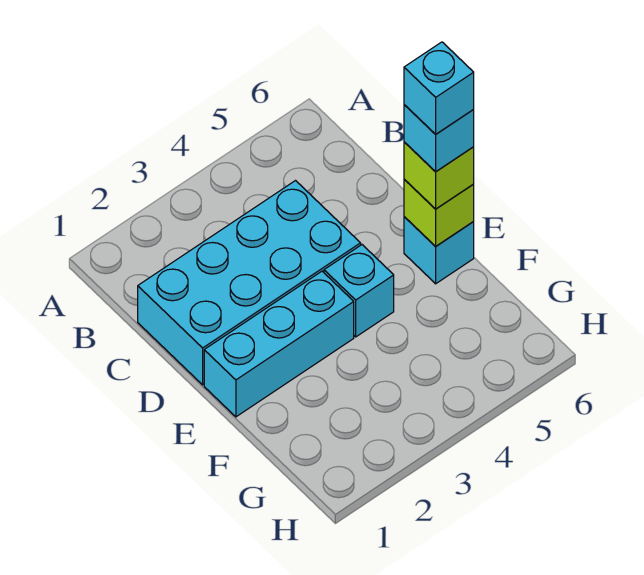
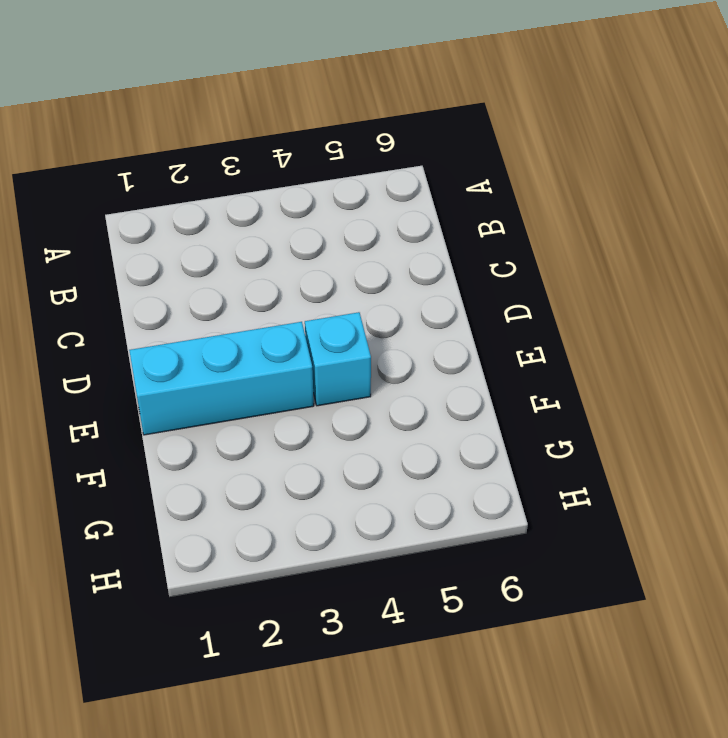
none -> cyan brick C1:D4 level 1
none -> cyan brick E6 level 1

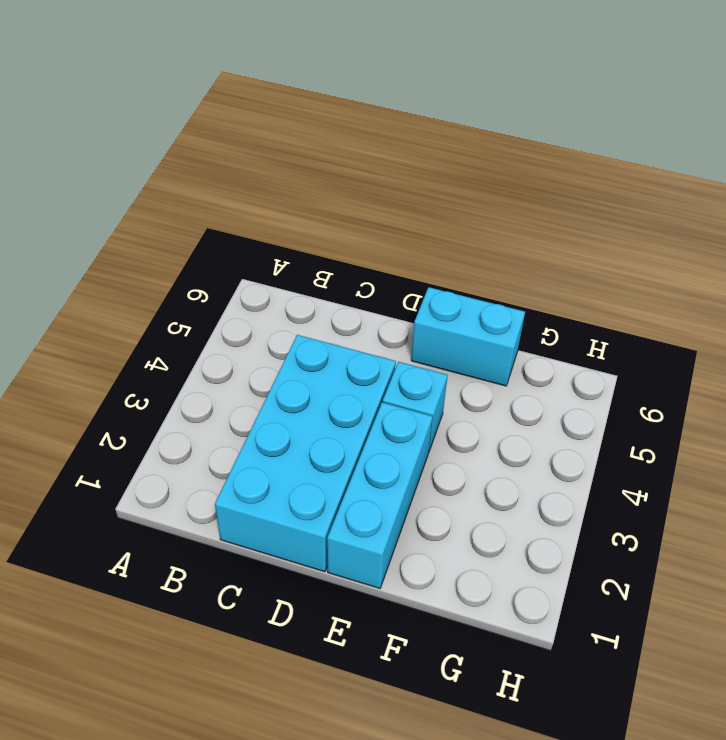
cyan brick E6:F6 level 1 -> cyan brick E6 level 1
none -> lime brick E6 level 2
none -> lime brick E6 level 3

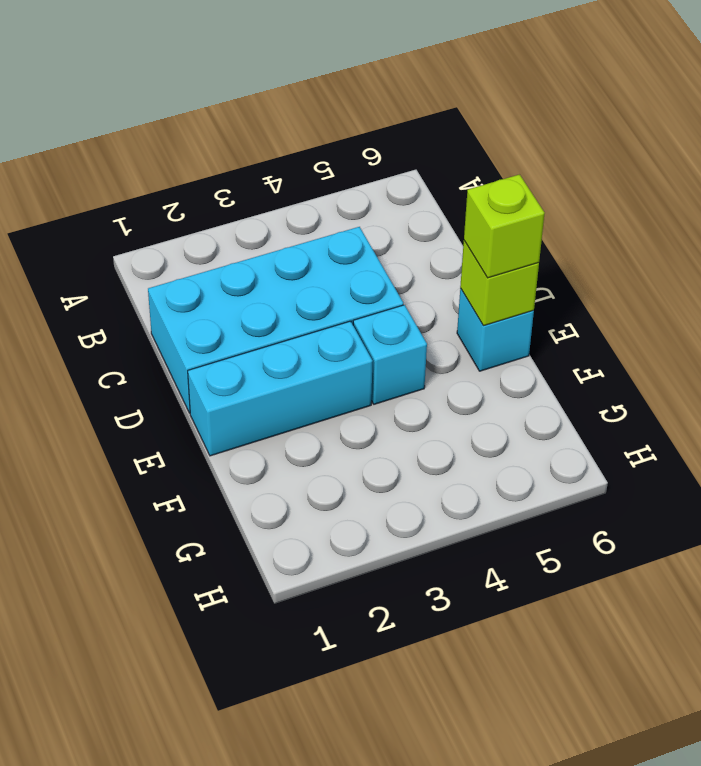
none -> cyan brick E6 level 4
none -> cyan brick E6 level 5

